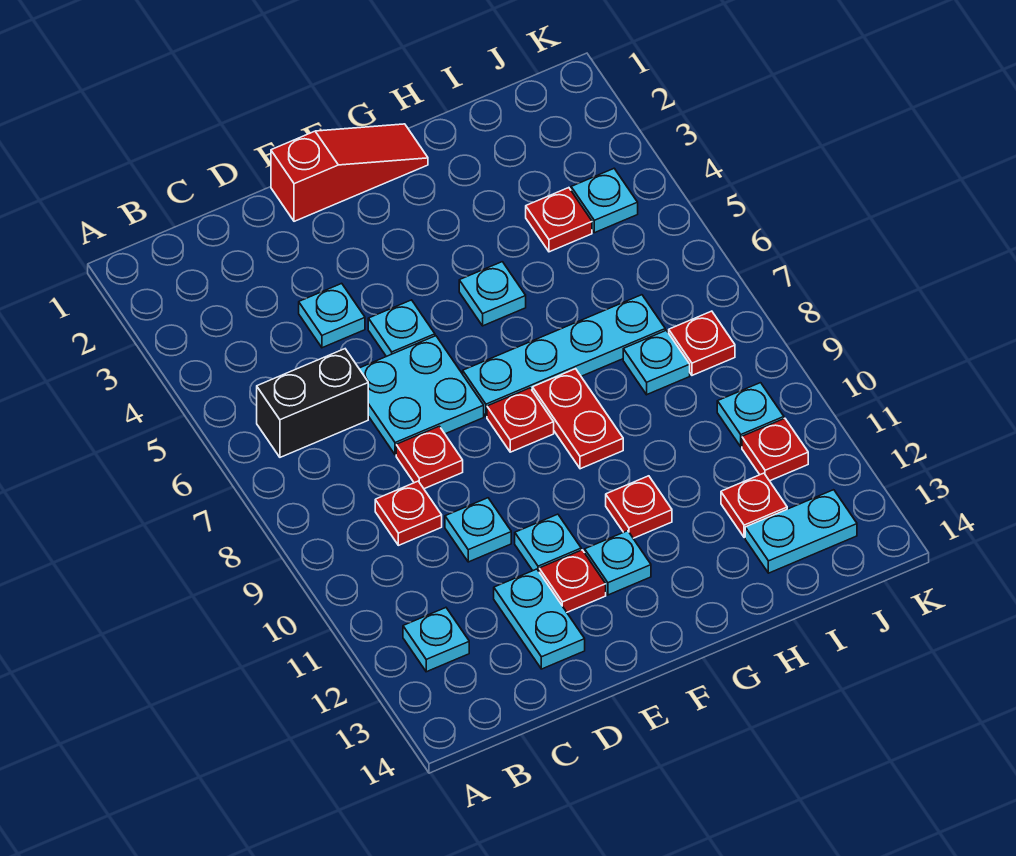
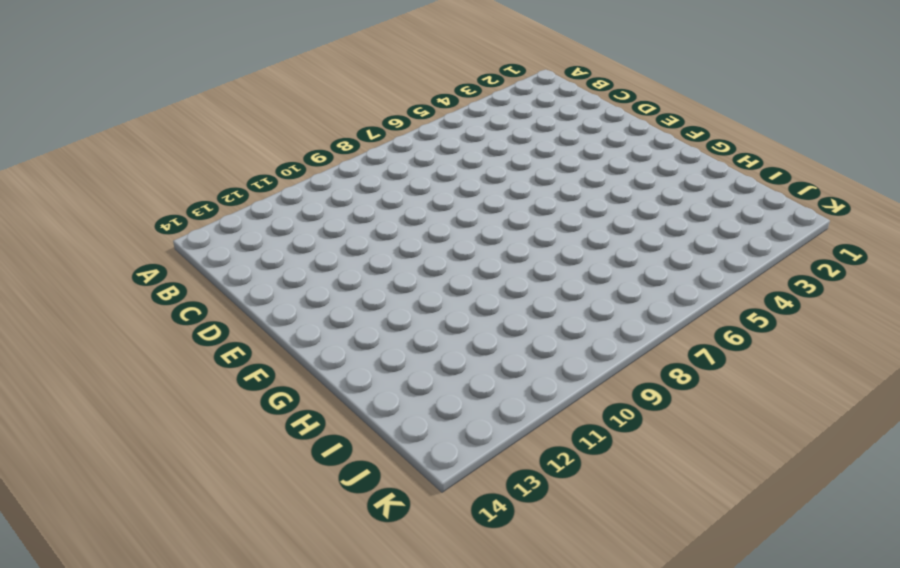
none -> black brick B6:C6 level 1
none -> cyan plate B12 level 1
none -> red plate C9 level 1

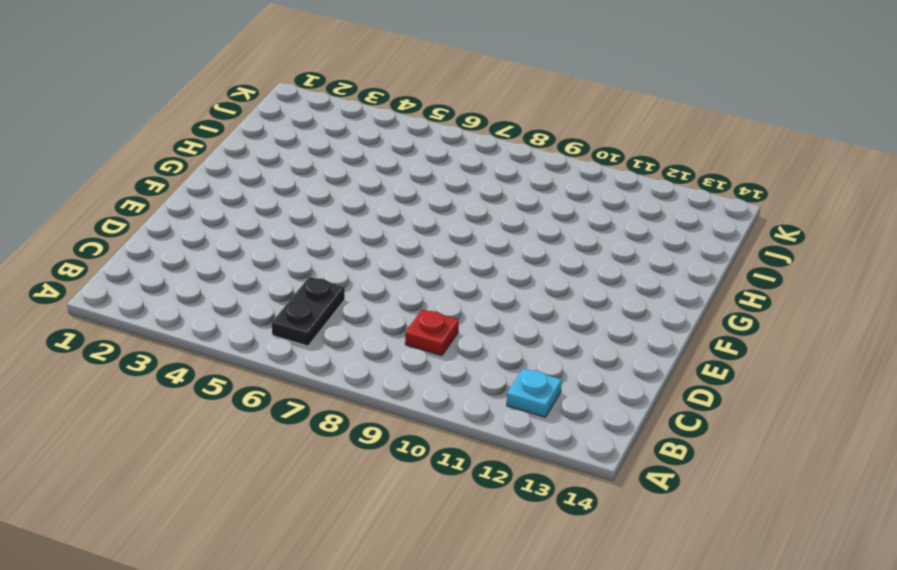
black plate B6:C6 level 1 -> black brick B6:C6 level 1
none -> cyan plate D4 level 1
none -> cyan plate D6:E7 level 1
none -> red plate D8 level 1

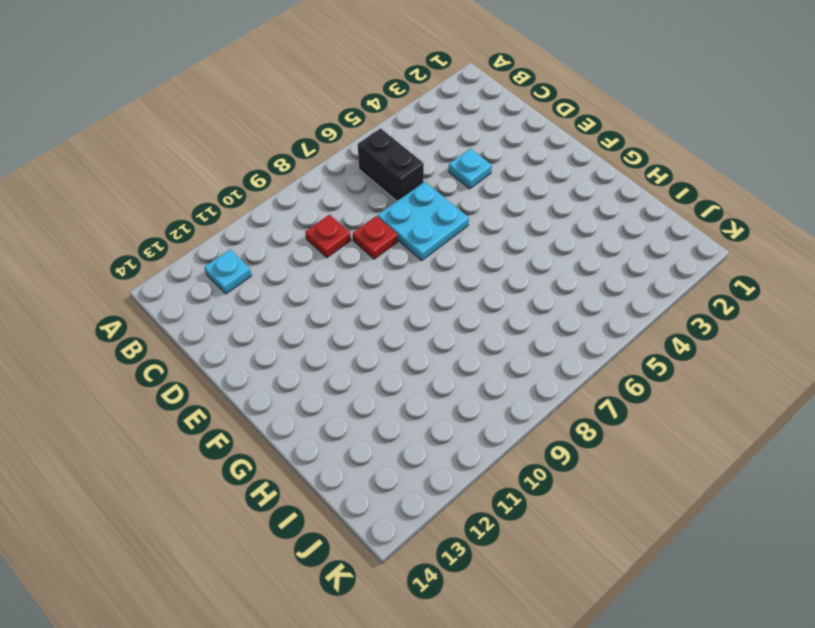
none -> cyan plate D10 level 1
none -> cyan plate D12:D13 level 1
none -> red slope E1:G1 level 1 top E

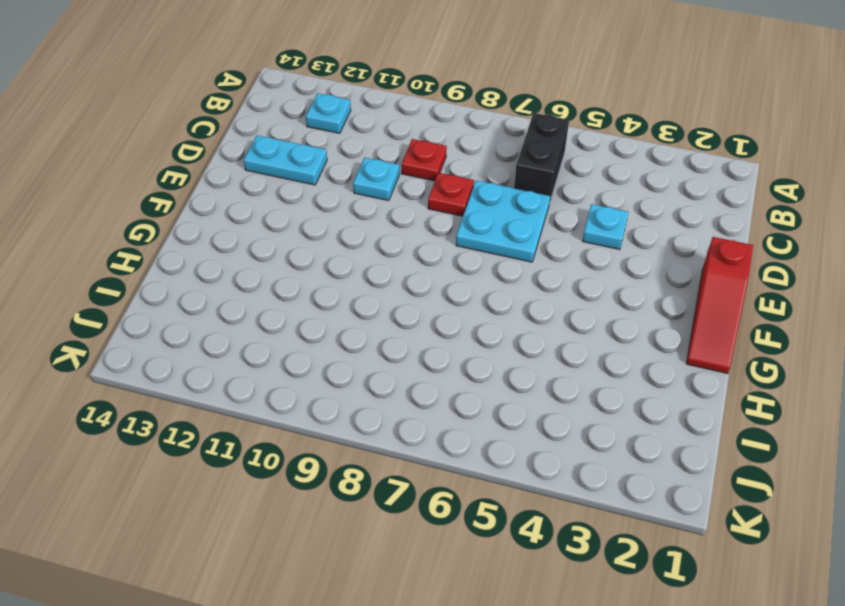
none -> cyan plate E5 level 1
none -> cyan plate E11 level 1
none -> red plate E12 level 1

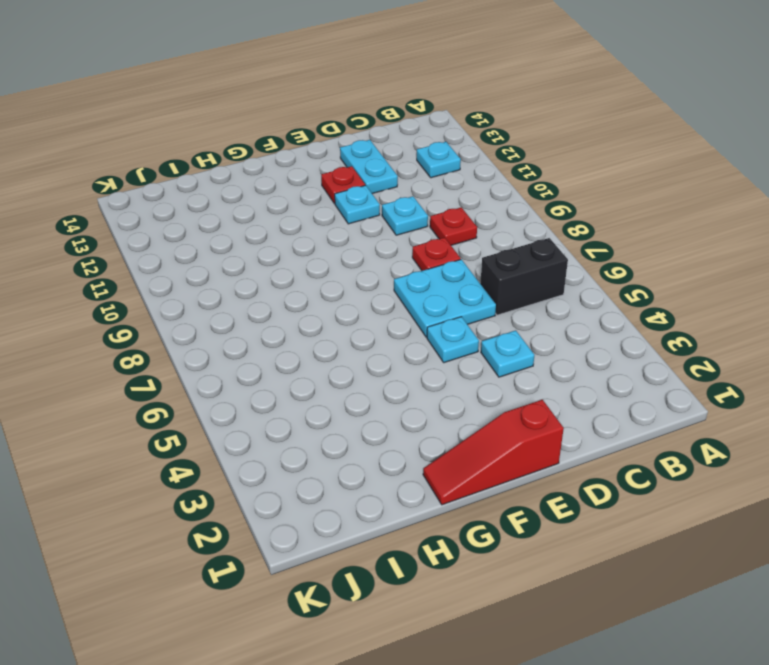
none -> cyan plate F7:I7 level 1
none -> red plate F8 level 1
none -> cyan plate F12 level 1

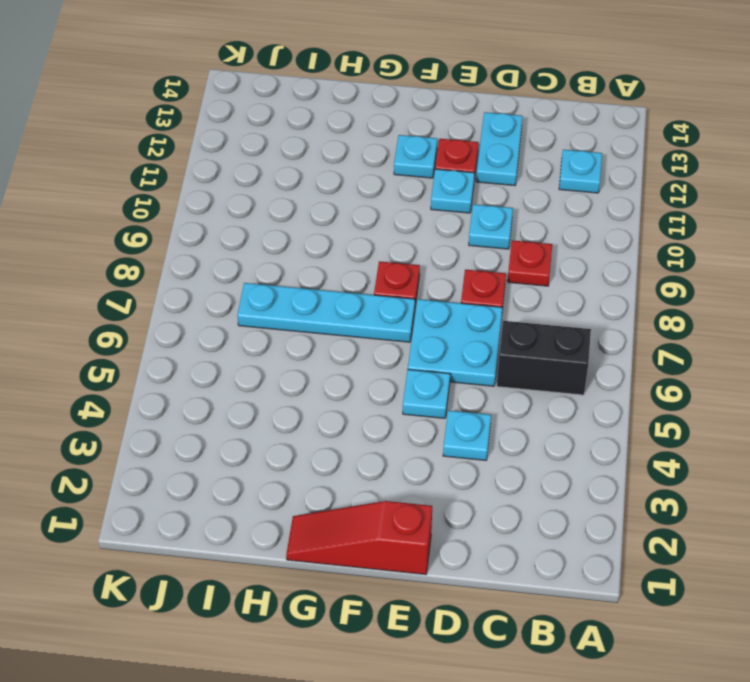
none -> cyan plate G5 level 1
none -> red plate G8:G9 level 1
none -> red plate G11 level 1

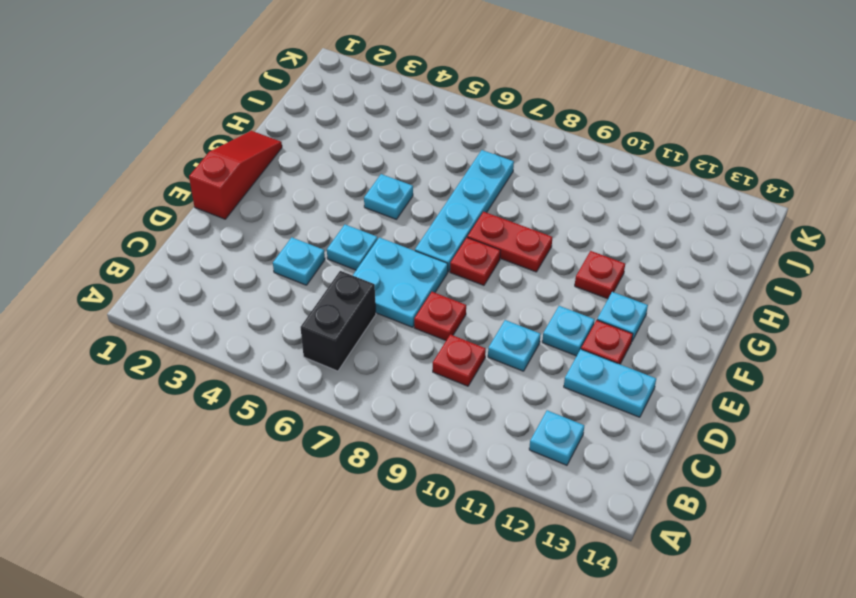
none -> red plate I4 level 1
none -> cyan plate I8 level 1
none -> red plate I12 level 1

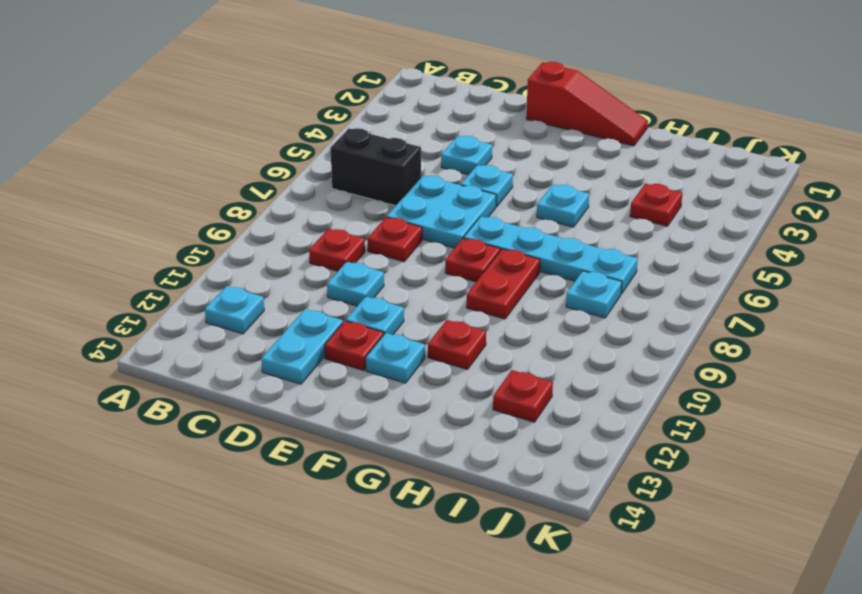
none -> cyan plate I13:J13 level 1
none -> cyan plate J4 level 1
none -> red plate J8 level 1

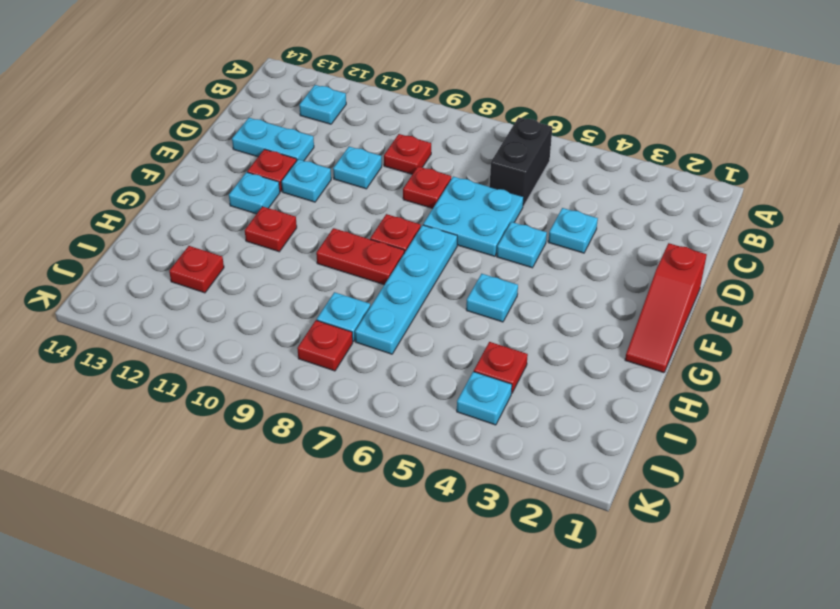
none -> cyan plate I13:J13 level 1
none -> cyan plate J10 level 1
none -> red plate J11 level 1

